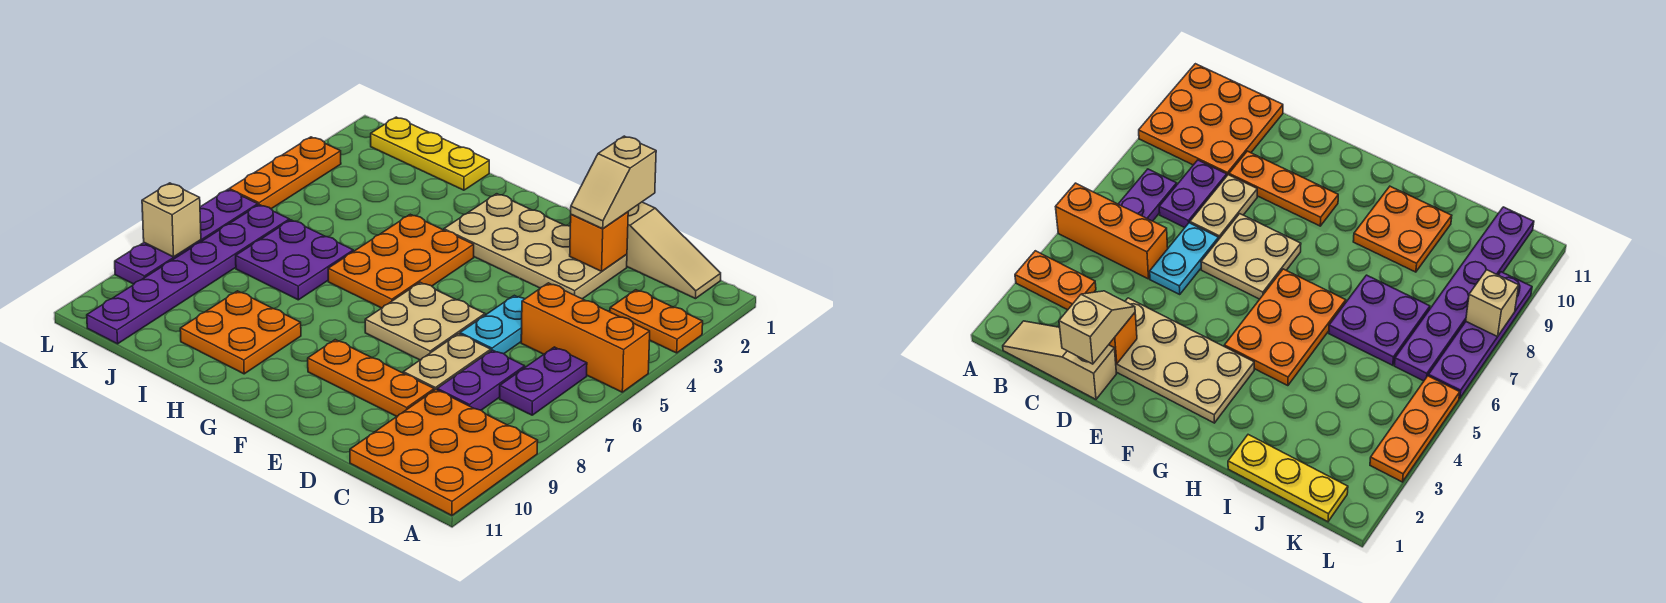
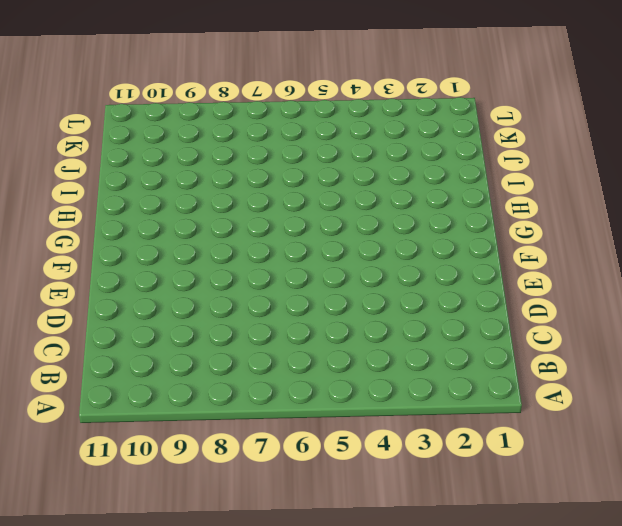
none -> orange plate A3:B3 level 1
none -> orange brick A5:C5 level 1
none -> orange plate A9:C11 level 1

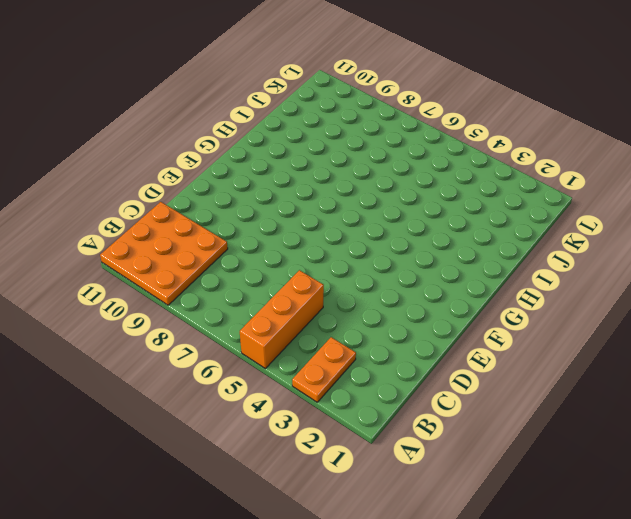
none -> tan slope B1:D1 level 1 top D
none -> purple plate B6:B7 level 1
none -> purple plate C7:C8 level 1

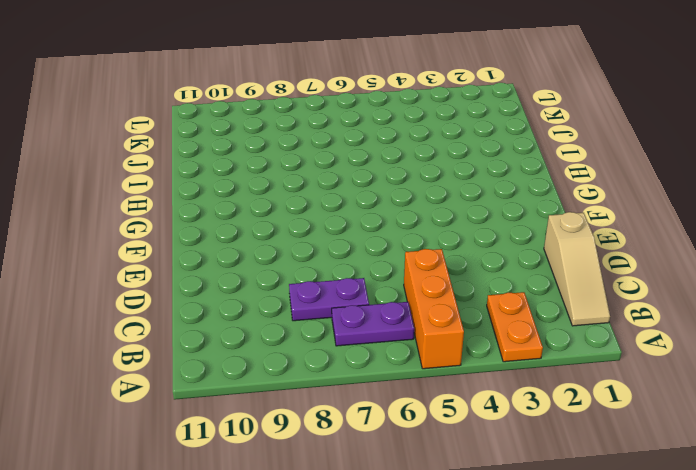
none -> orange plate A9:C11 level 1
none -> tan plate D2:G3 level 1
none -> cyan plate D5:D6 level 1

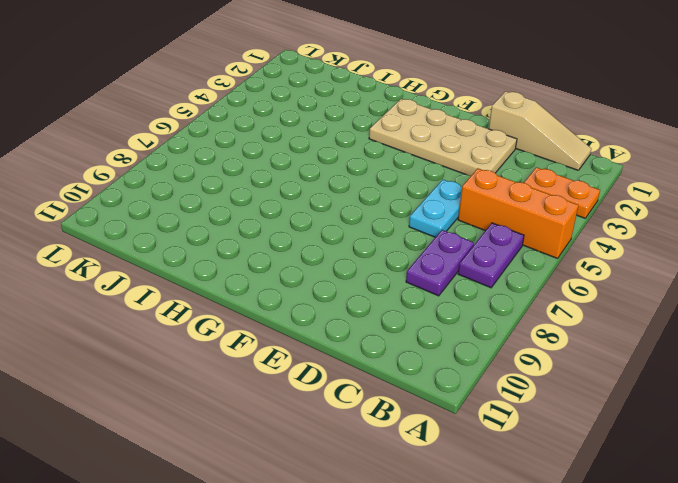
none -> orange plate A9:C11 level 1
none -> tan plate D7:D8 level 1
none -> orange plate D9:F9 level 1

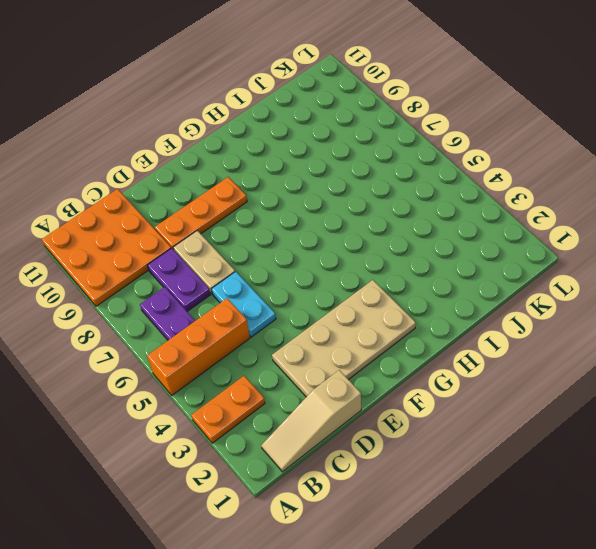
none -> tan plate E6:F7 level 1
none -> orange plate G4:H6 level 1
none -> orange plate H9:I10 level 1

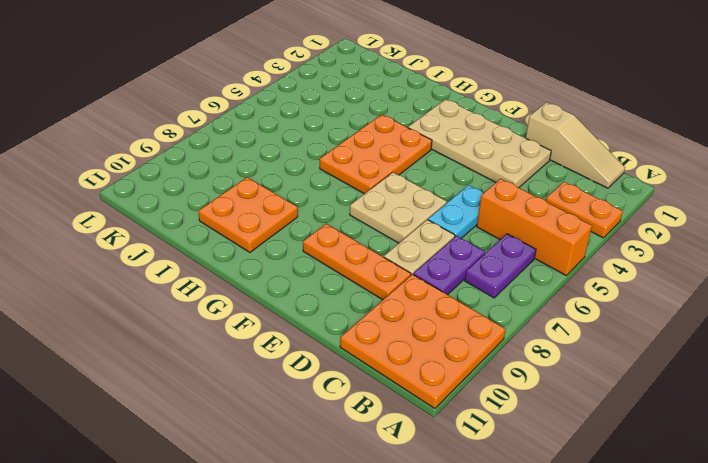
none -> yellow plate I1:K1 level 1
none -> purple plate I6:J7 level 1
none -> purple plate K6:K11 level 1

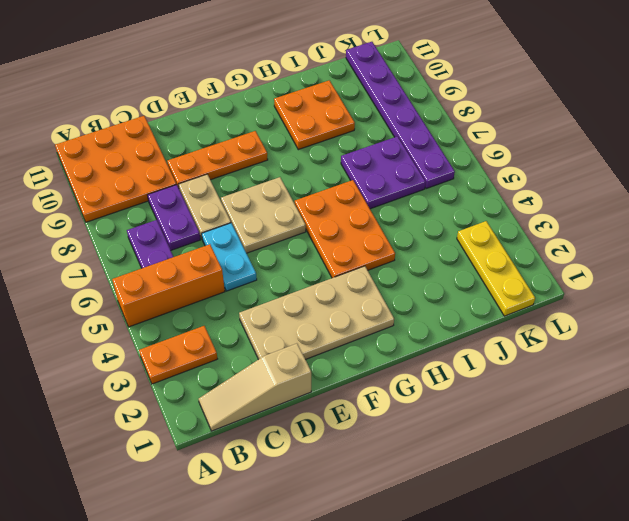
yellow plate K1:K3 level 1 -> yellow plate I1:K1 level 1
none -> orange plate L3:L5 level 1
none -> purple plate L6:L9 level 1
none -> orange brick D2 level 2

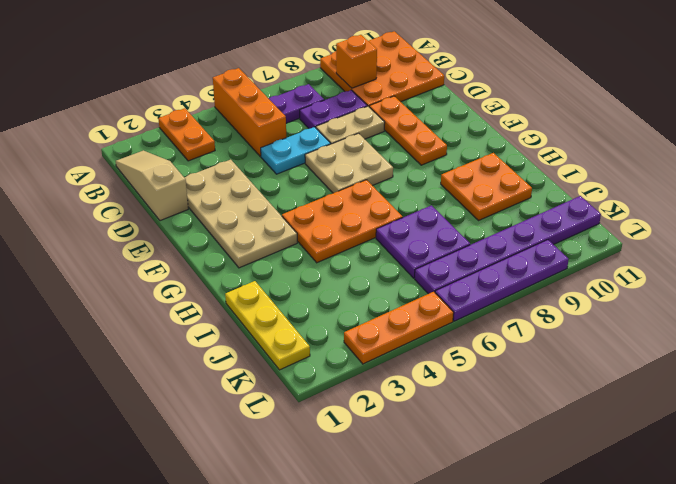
orange brick B9 level 2 -> orange brick D2 level 2
none -> tan brick L8 level 2
none -> tan slope D1:D2 level 3 top 1

